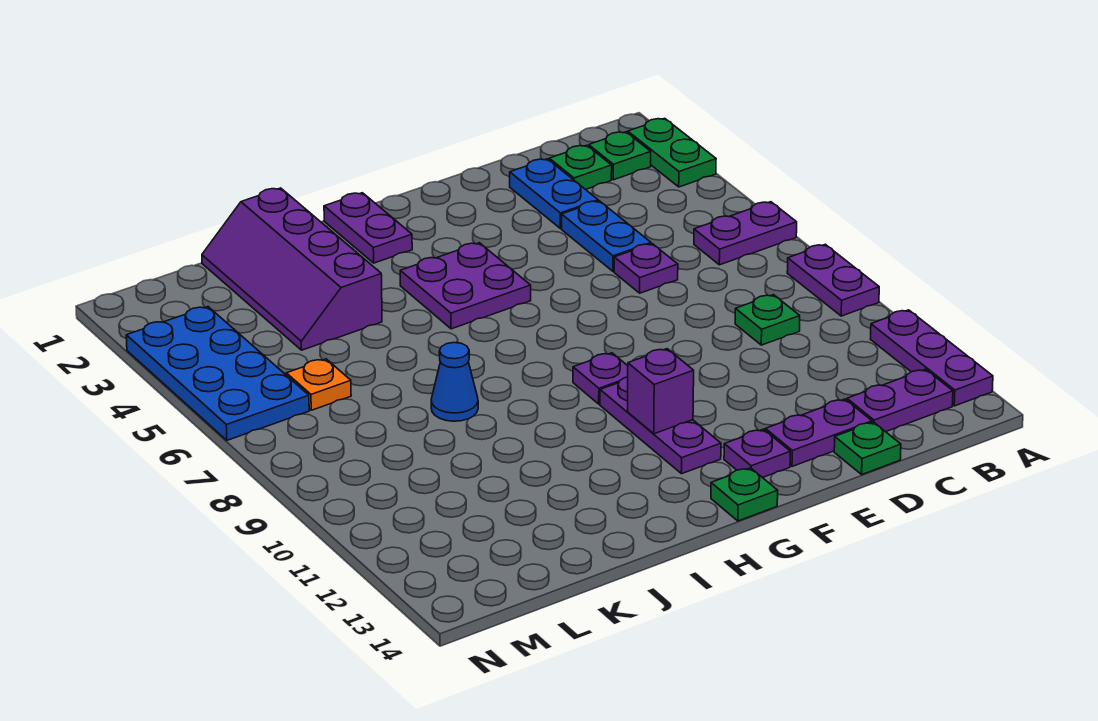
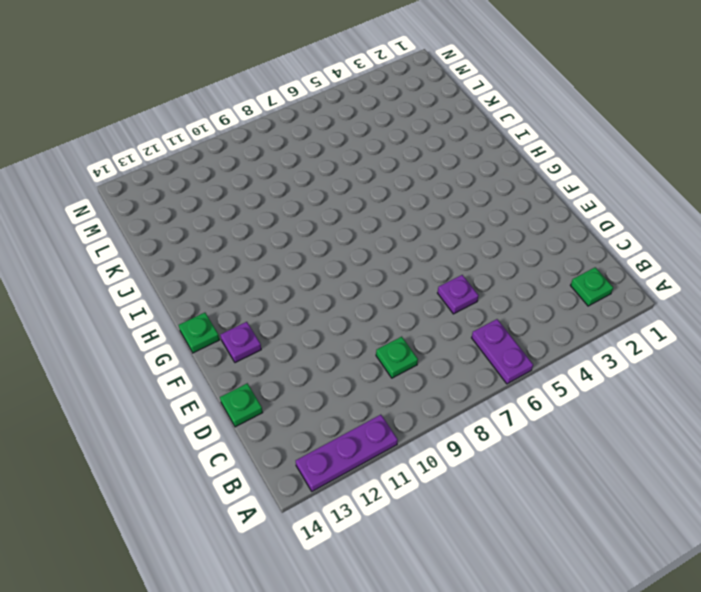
none -> green plate A2:A3 level 1
none -> purple plate A8:A9 level 1
none -> purple plate B13:C13 level 1

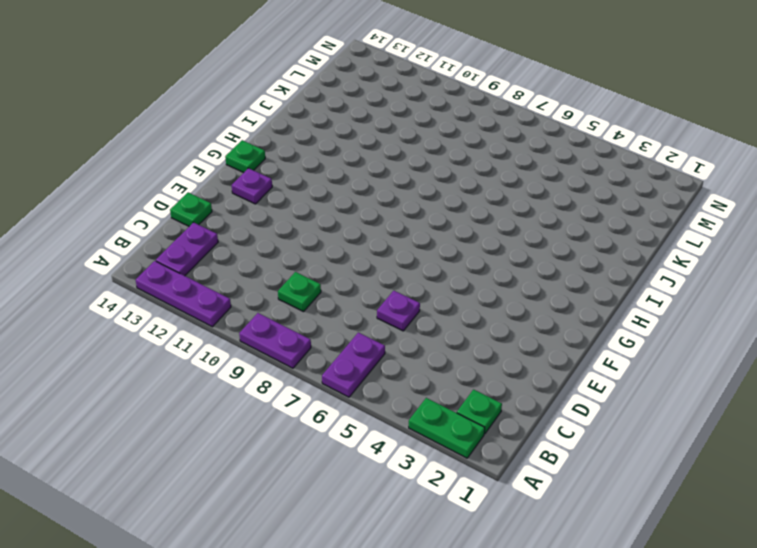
none -> green plate C2 level 1
none -> blue plate D2:D3 level 1
none -> blue plate D4:D5 level 1

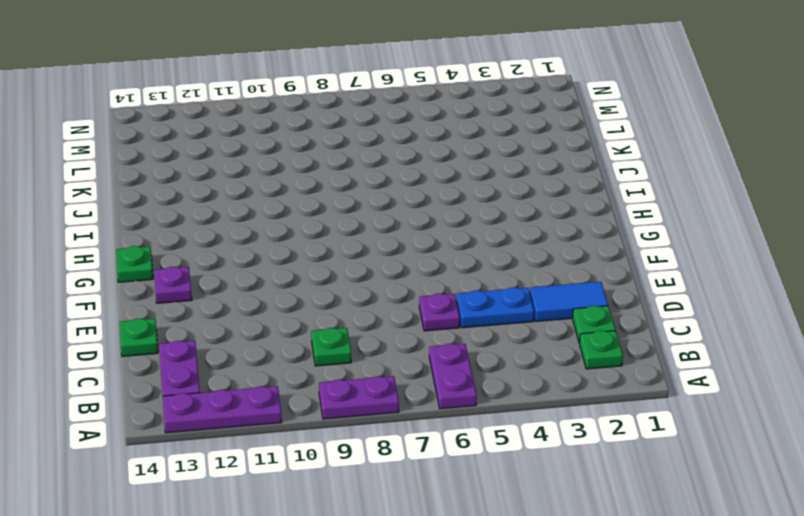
blue tile D2:D3 level 1 -> blue plate D2:D3 level 1
none -> green plate A2:A3 level 1
none -> purple plate D13:E13 level 1
none -> purple plate G4:H5 level 1

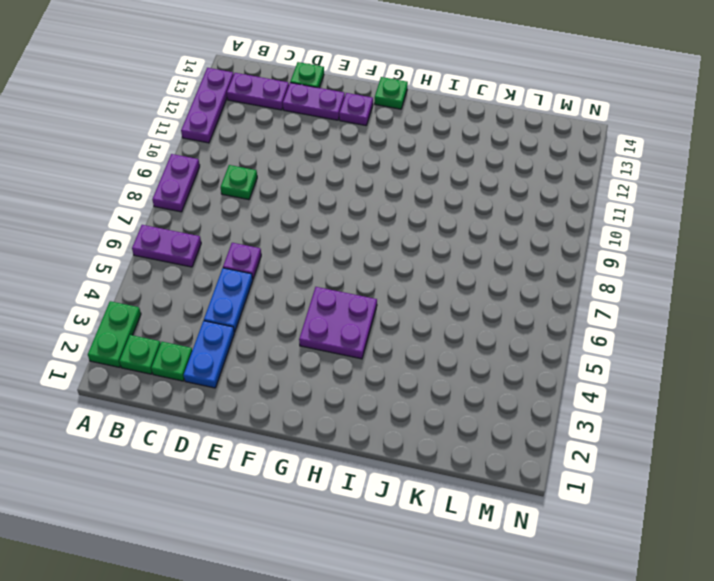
none -> purple plate G9 level 1
none -> purple plate G10:G12 level 1
none -> purple plate H1:H2 level 1

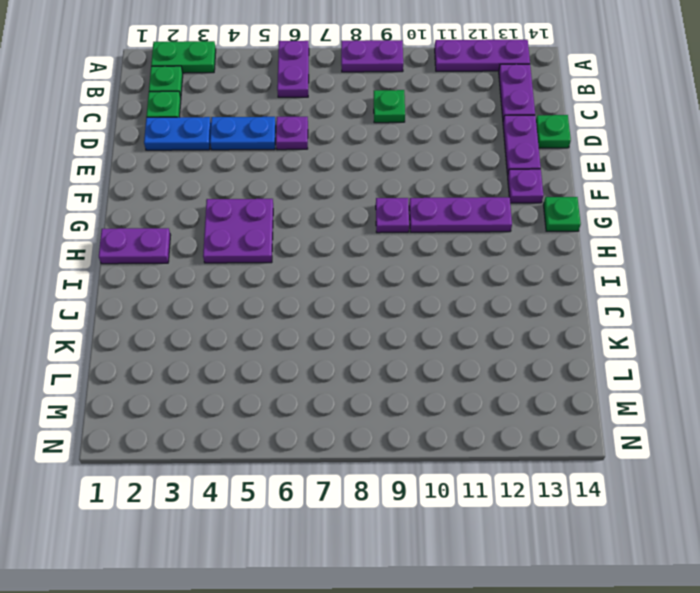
none -> purple slope J1:K4 level 1 top J
none -> blue cone J8 level 1
none -> orange plate L6 level 1

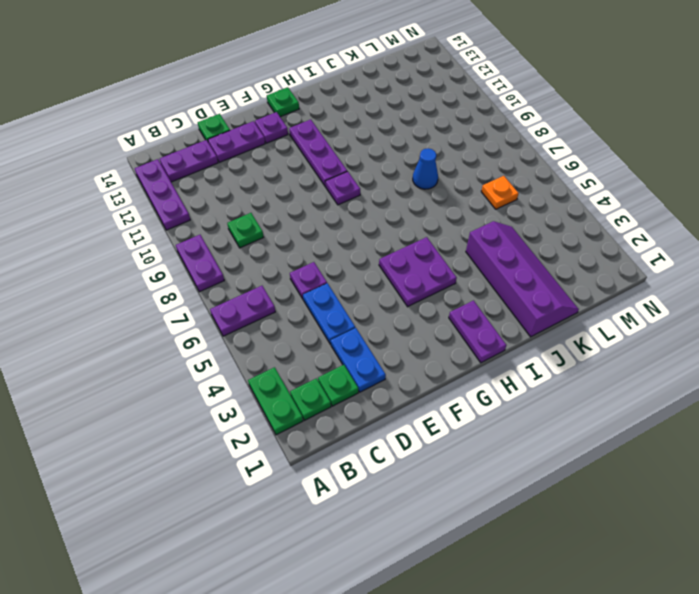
none -> blue plate M3:N6 level 1
none -> purple brick G11 level 2

